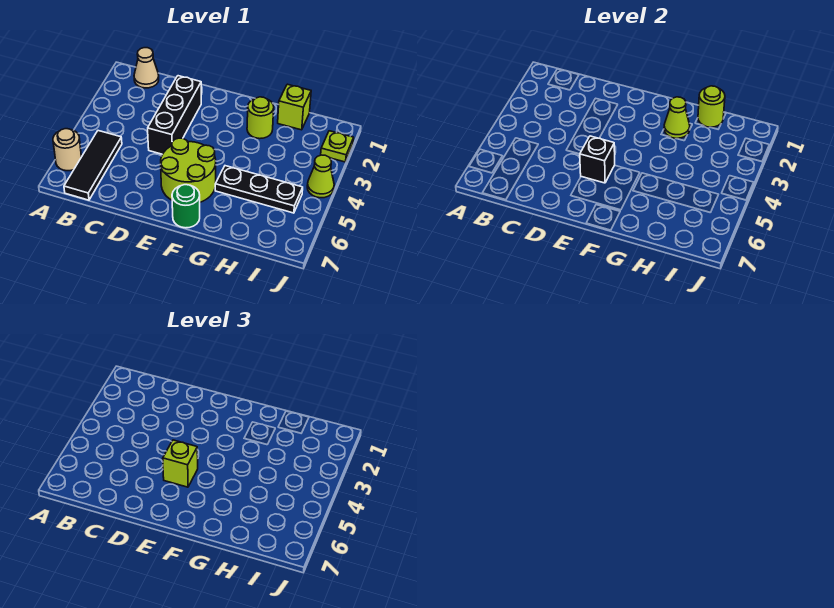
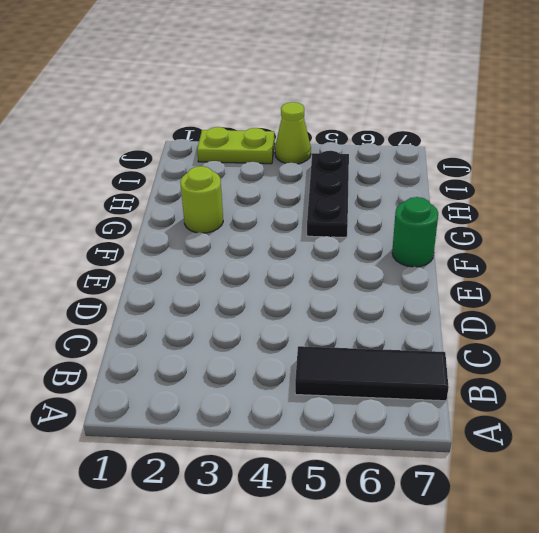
lime plate J2:J3 level 1 -> lime plate J2 level 1
none -> tan round brick A6 level 1
none -> tan cone B1 level 1
none -> black brick D2:D4 level 1

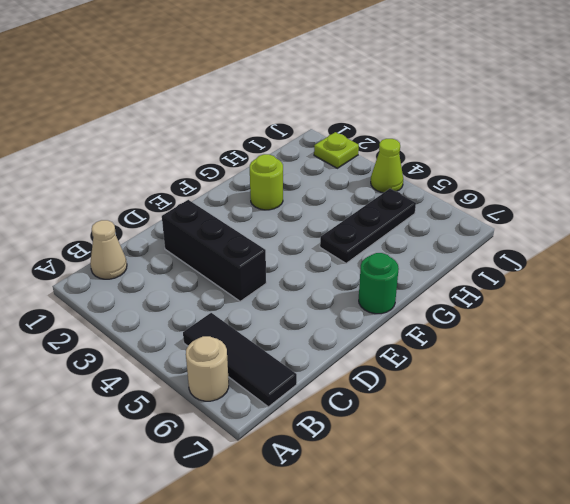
none -> lime round brick E5:F6 level 1
none -> lime brick H1 level 1
none -> black brick E5 level 2

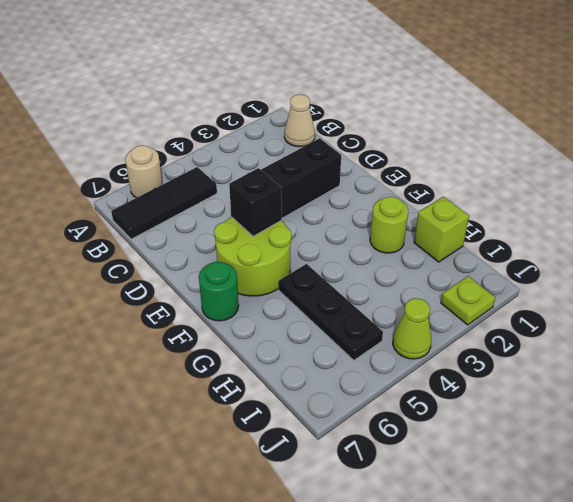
none -> lime cone G2 level 2
none -> lime round brick H1 level 2
none -> lime brick E5 level 3

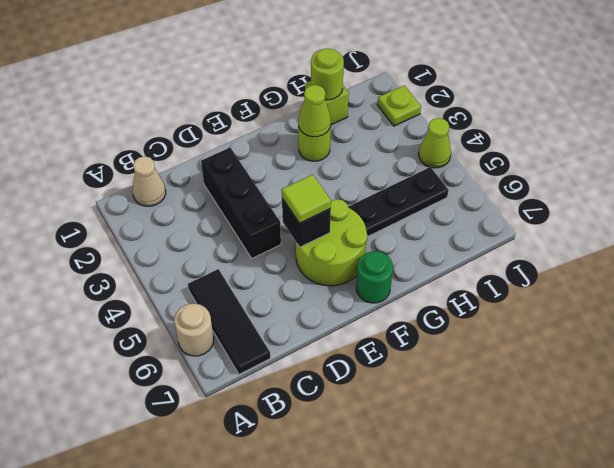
lime tile E5 level 3 -> lime brick E5 level 3

